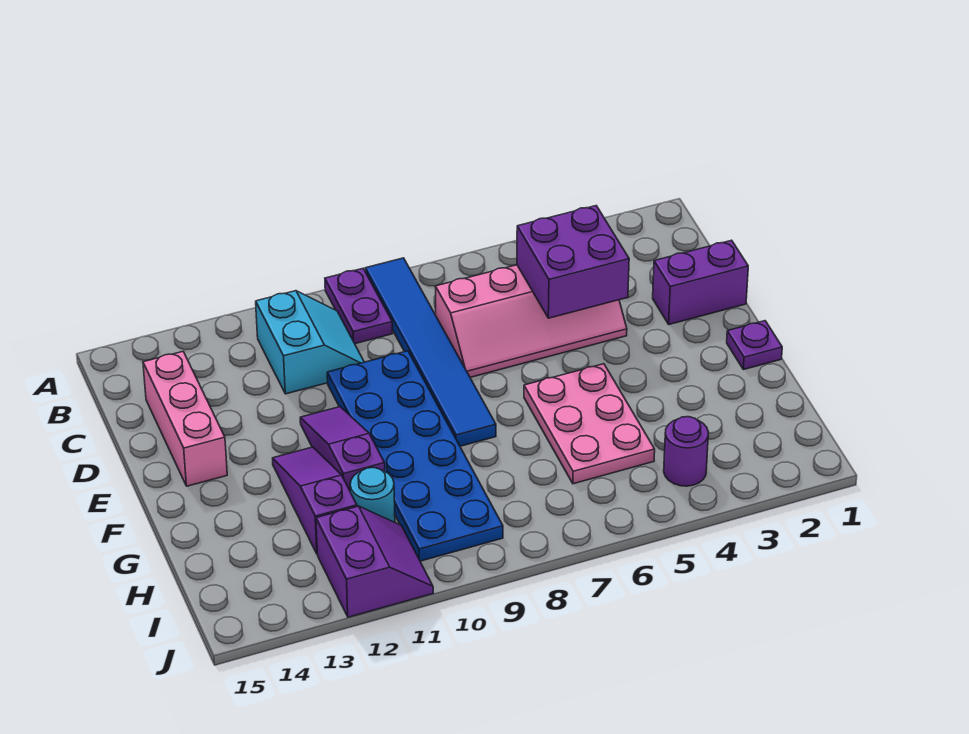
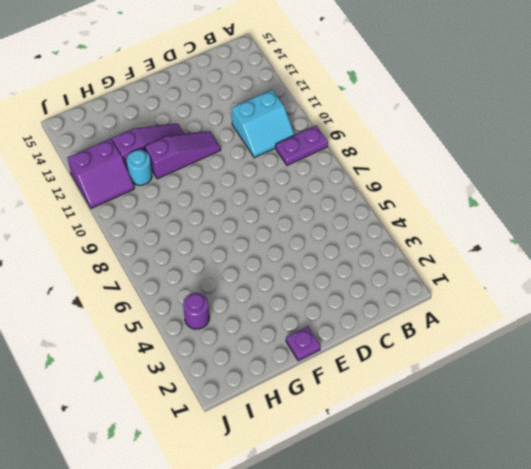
none -> blue tile A8:F8 level 1
none -> pink slope C4:D7 level 1 top C
none -> pink brick C14:E14 level 1

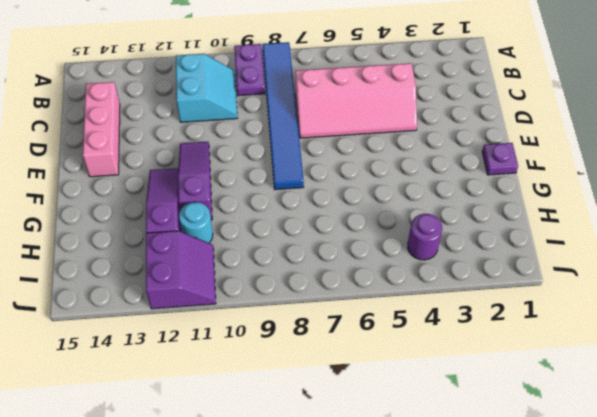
none -> purple brick D1:D2 level 1
none -> blue plate D9:I10 level 1
none -> pink plate F5:H6 level 1

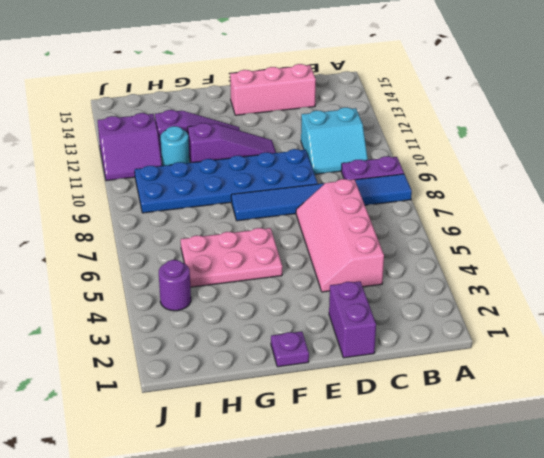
none -> purple brick C4:D5 level 2

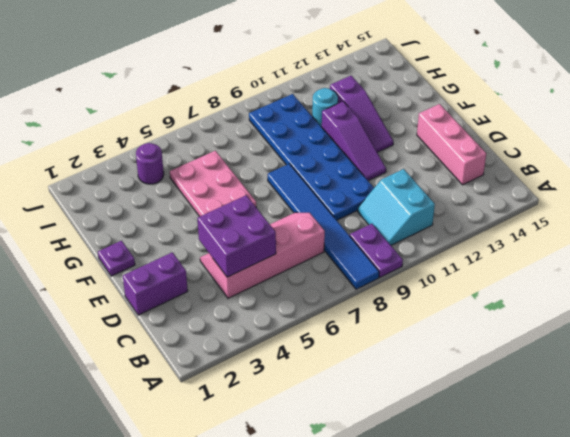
none -> purple slope I11:J12 level 1 top 12

